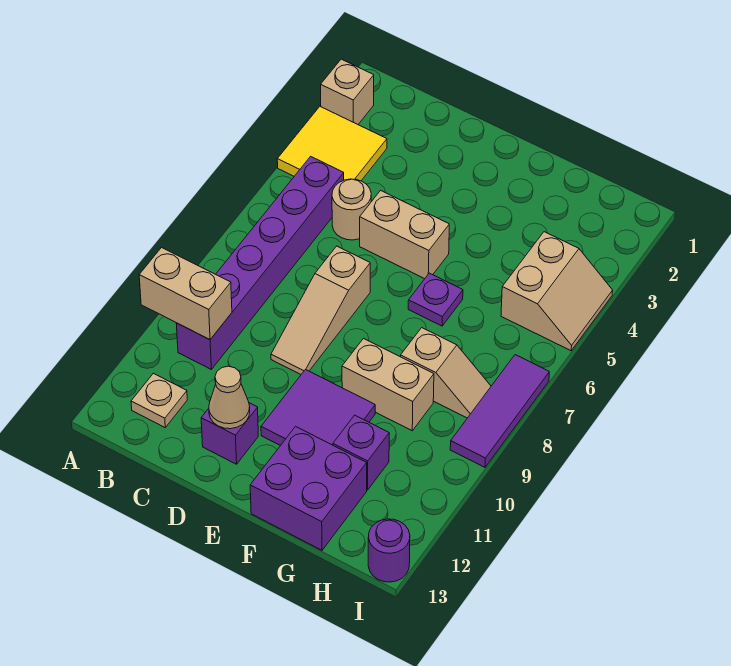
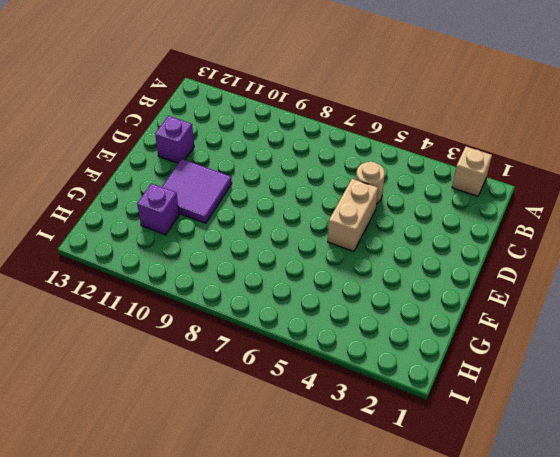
none -> yellow tile A3:B4 level 1
none -> purple brick B5:B10 level 1
none -> tan plate B12 level 1

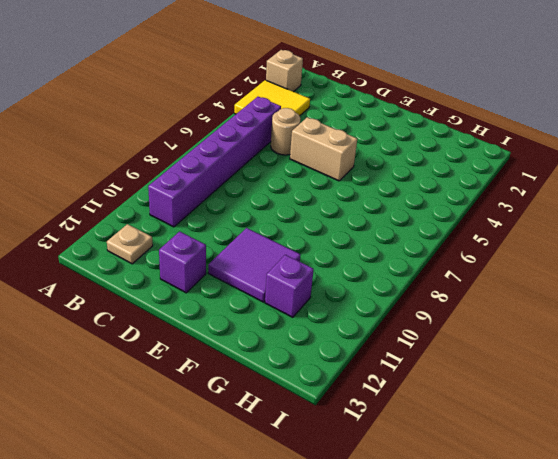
none -> tan slope D7:D9 level 1 top 7
none -> purple plate F6 level 1
none -> tan brick F9:G9 level 1

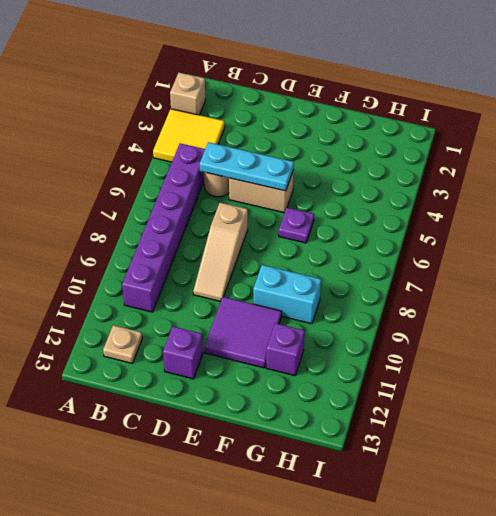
cyan plate C5:E5 level 2 -> none
cyan brick F9:G9 level 1 -> tan brick F9:G9 level 1
none -> purple brick F12:G13 level 1
none -> tan slope G8:H8 level 1 top G
none -> tan slope H4:I5 level 1 top H

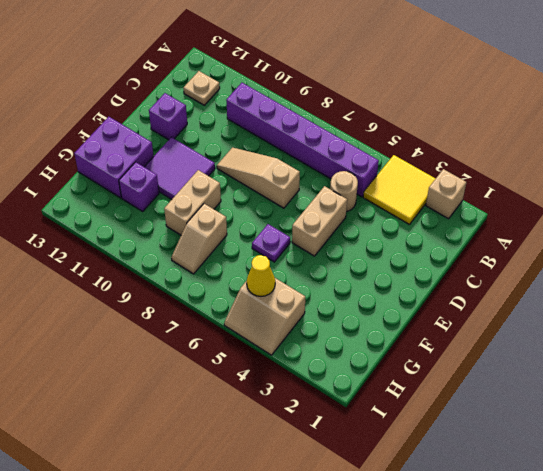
yellow cone H5 level 2 -> none
none -> purple tile I7:I9 level 1
none -> purple round brick I13 level 1
none -> tan brick A10:B10 level 2

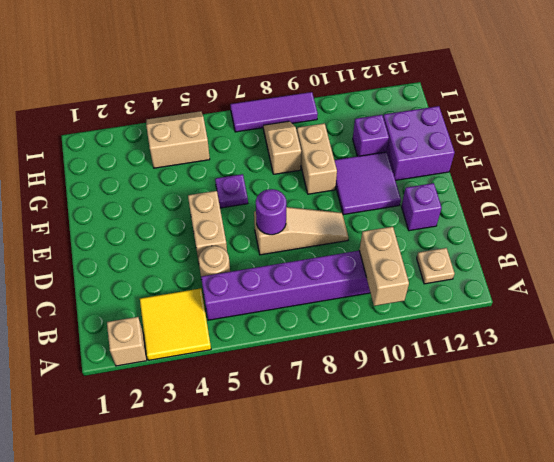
purple round brick D7 level 2 -> purple round brick I13 level 1
none -> tan cone D12 level 2

